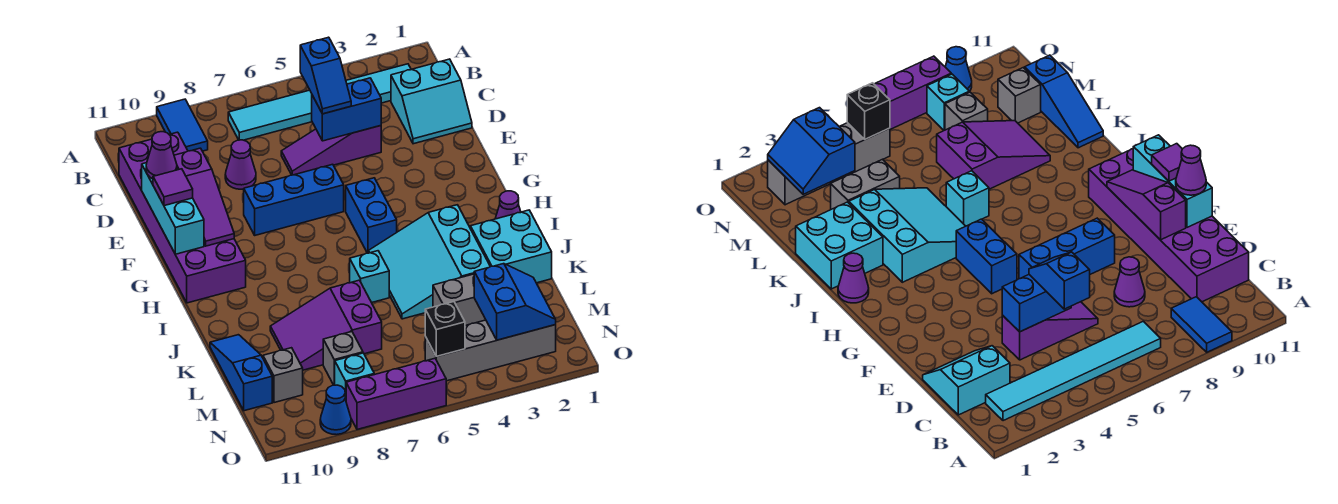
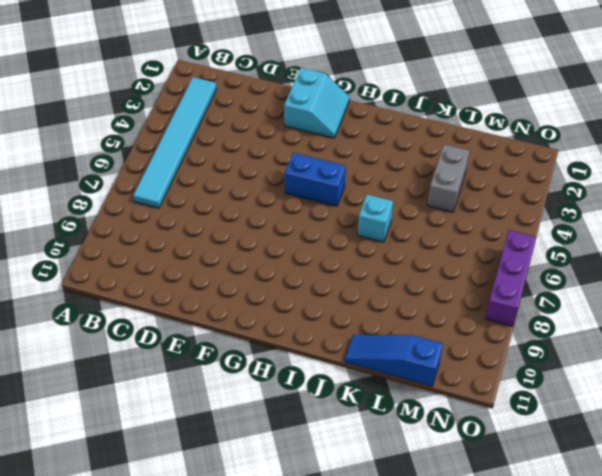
cyan slope F1:G2 level 1 top F -> cyan slope C1:D2 level 1 top C
none -> blue tile A9:B9 level 1
none -> purple brick C10:H11 level 1
none -> purple slope D4:D6 level 1 top 4

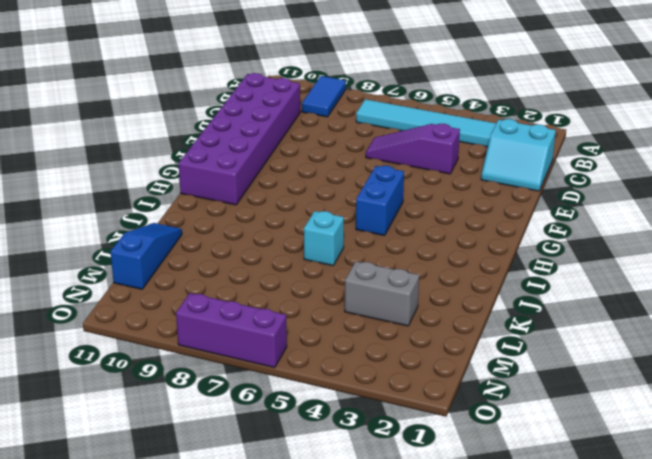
none -> purple cone D8 level 1
none -> blue brick F6:F8 level 1
none -> purple cone I1 level 1

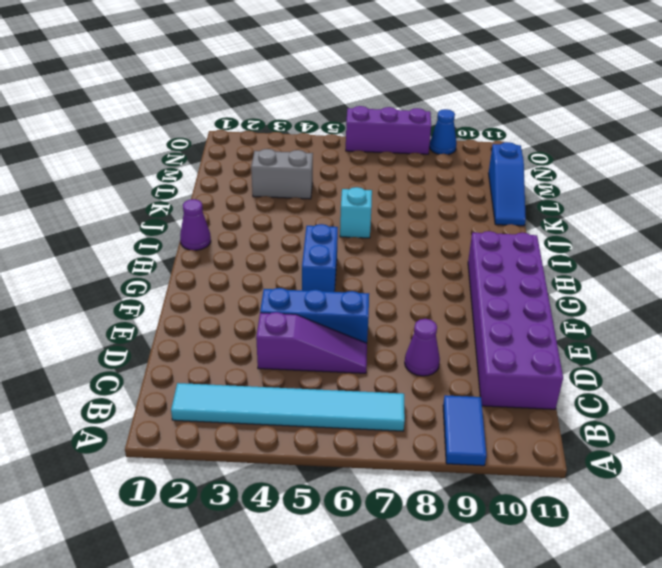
blue brick E4:E6 level 1 -> blue brick F6:F8 level 1
none -> cyan slope C1:D2 level 1 top C
none -> cyan slope I3:K5 level 1 top 3
none -> cyan brick J1:K2 level 1

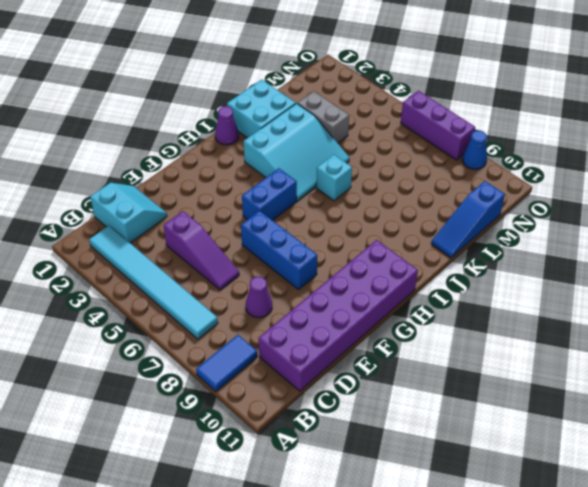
none -> purple slope K7:L9 level 1 top 7
none -> grey brick M8 level 1
none -> grey brick M10 level 1

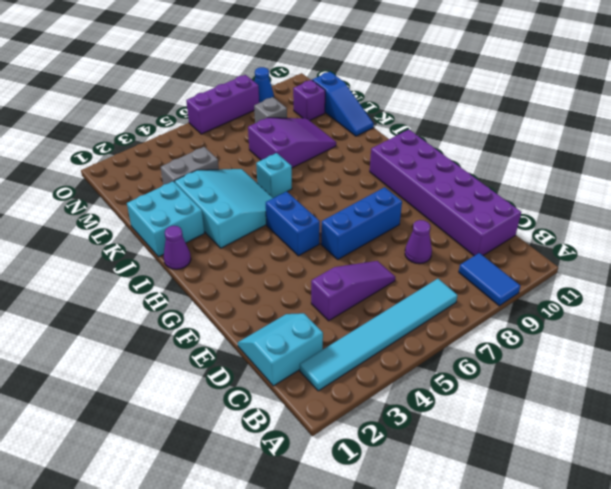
purple brick M10 level 1 -> grey brick M10 level 1
none -> grey brick N2:N5 level 1
none -> cyan brick N8 level 1
none -> blue brick D4:D5 level 2

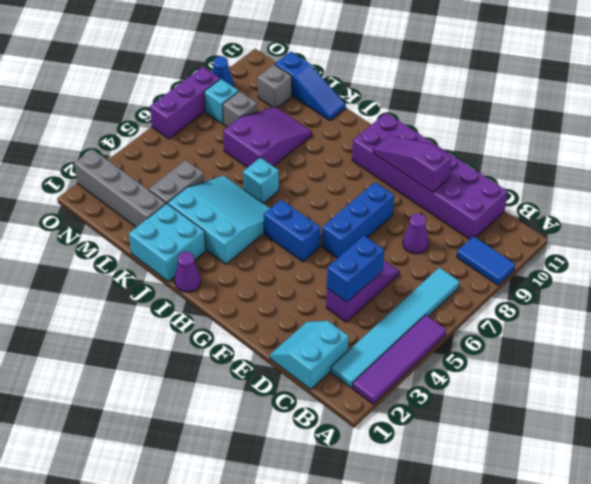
purple tile A2:A5 level 1 -> none
grey brick L2:O2 level 1 -> grey brick N2:N5 level 1
none -> cyan brick E11:G11 level 2
none -> blue slope M2:N3 level 2 top 3
none -> black brick N5 level 2

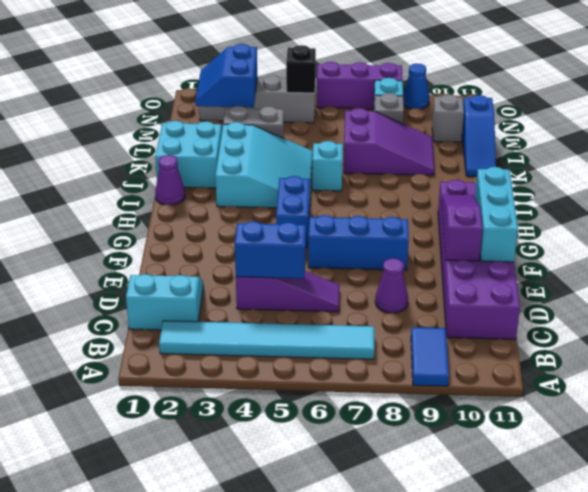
none -> blue slope C5:D5 level 3 top C
none -> purple cone E11 level 3
none -> purple tile F11 level 3

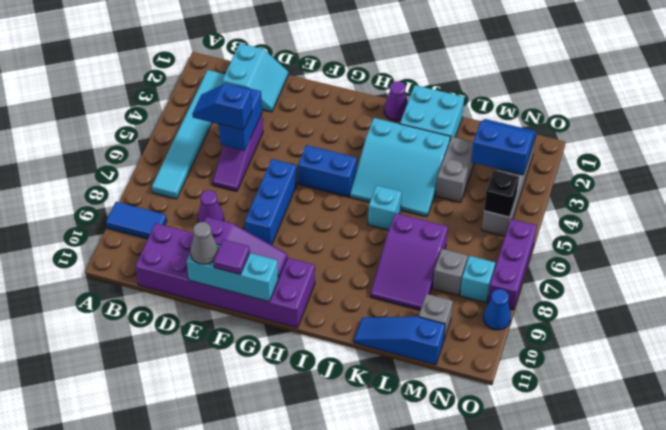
blue slope C5:D5 level 3 top D -> blue slope C5:D5 level 3 top C
grey cone E11 level 3 -> purple cone E11 level 3

